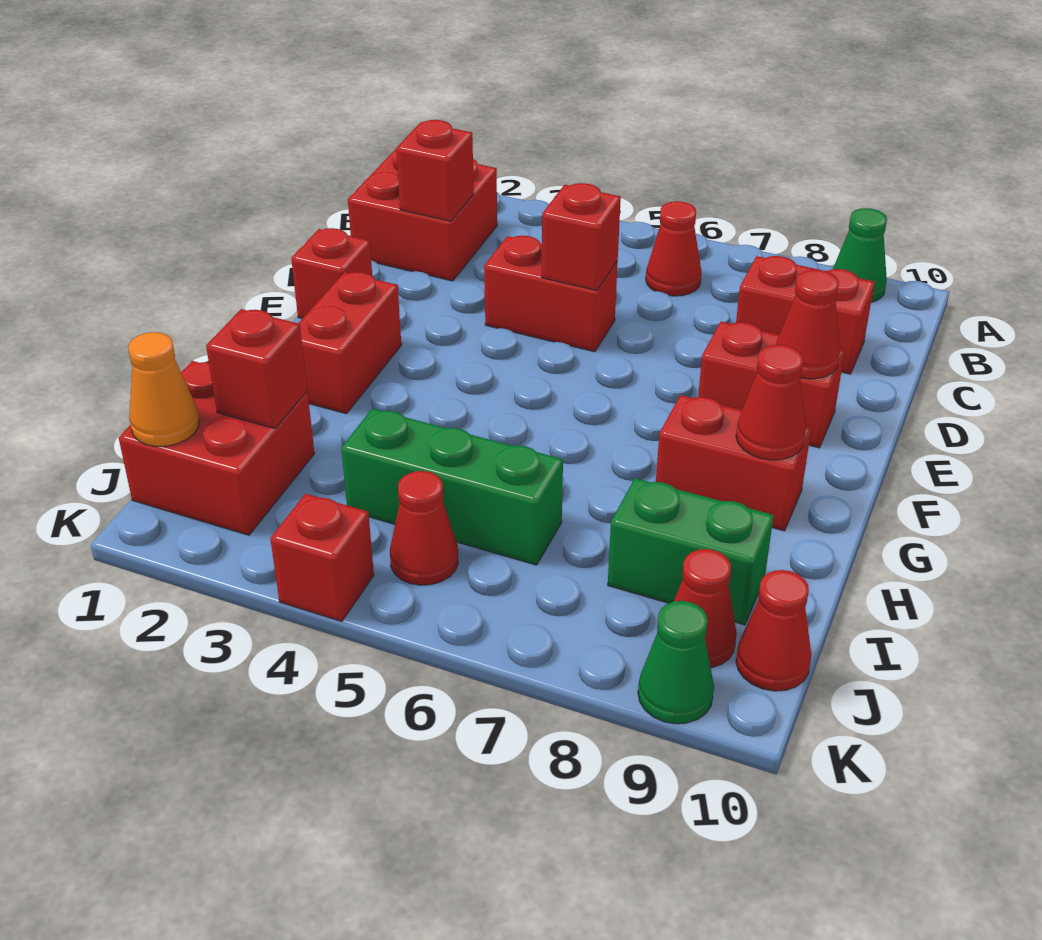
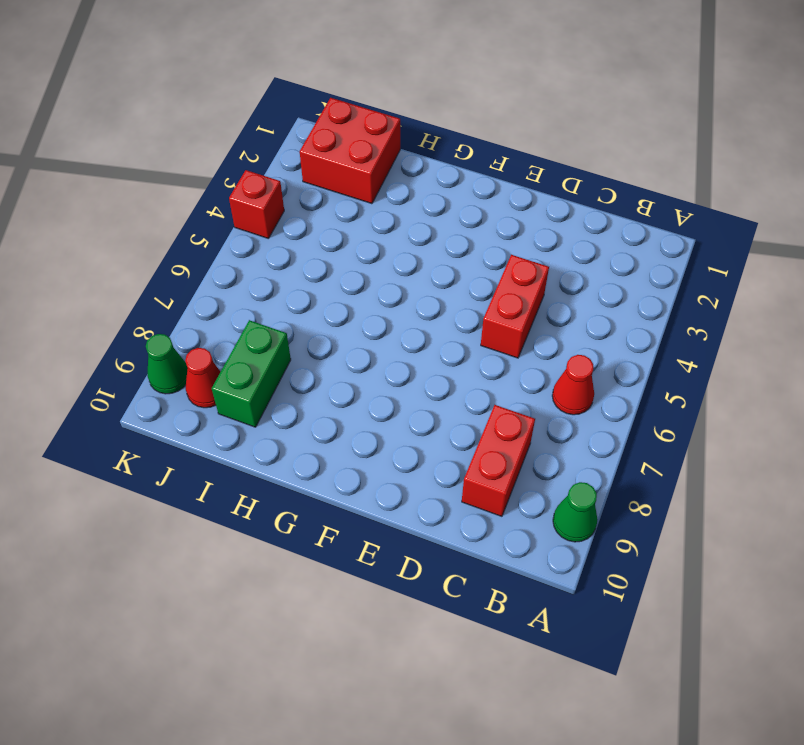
none -> red brick B1:C2 level 1
none -> red brick E1 level 1
none -> red brick E8:E9 level 1

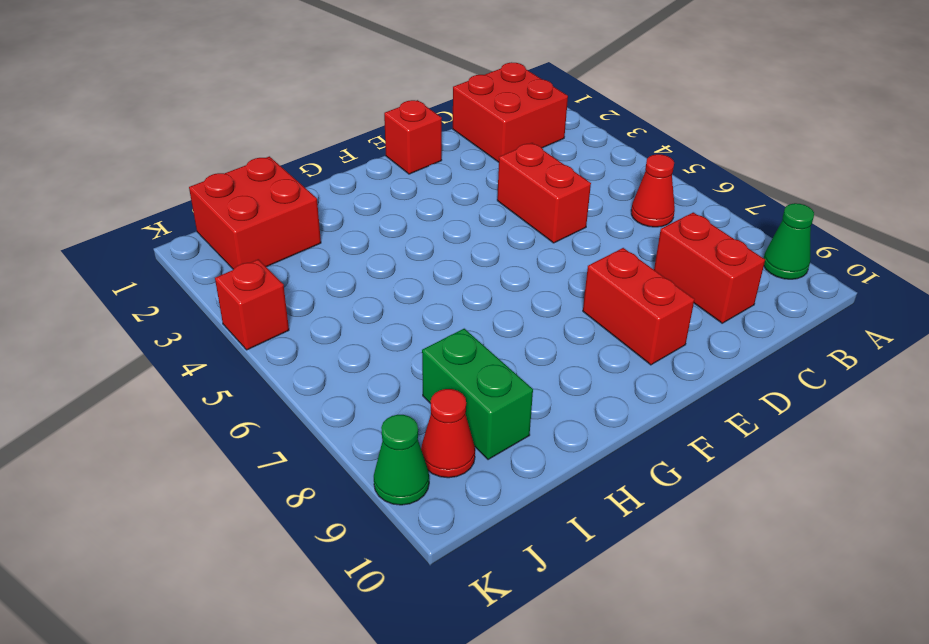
none -> red brick F2:G2 level 1
none -> red brick G8:G9 level 1
none -> green brick I4:I6 level 1

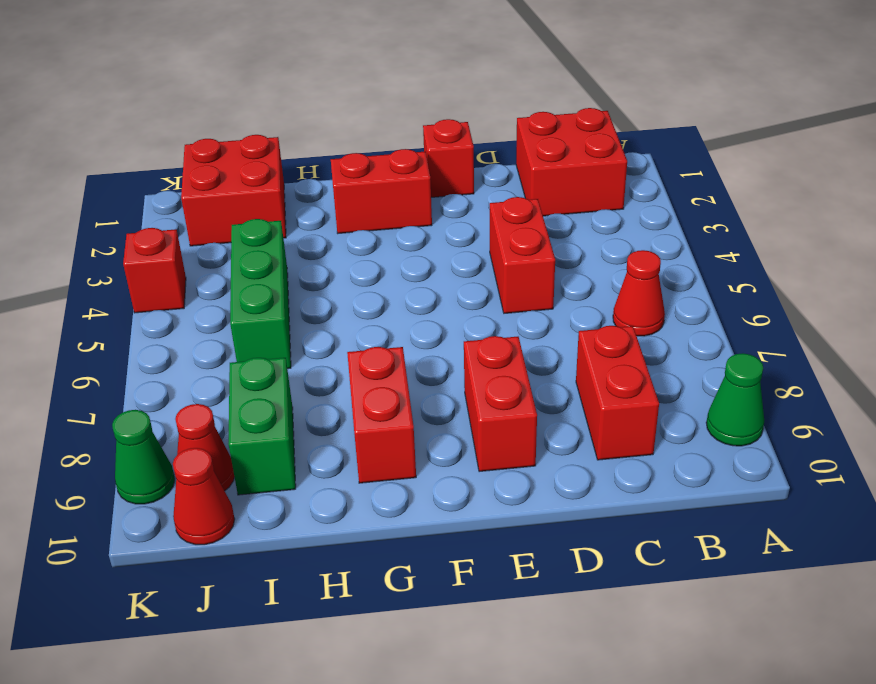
none -> red cone J5 level 1
none -> red brick C2 level 2
none -> red brick D5 level 2

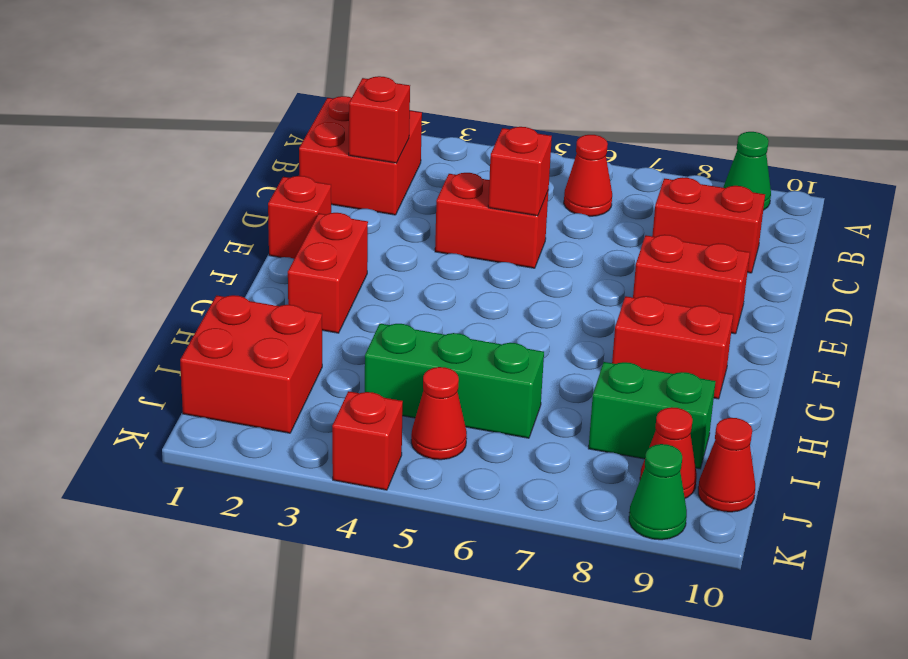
none -> red cone E9 level 2
none -> red cone G9 level 2
none -> red brick I2 level 2

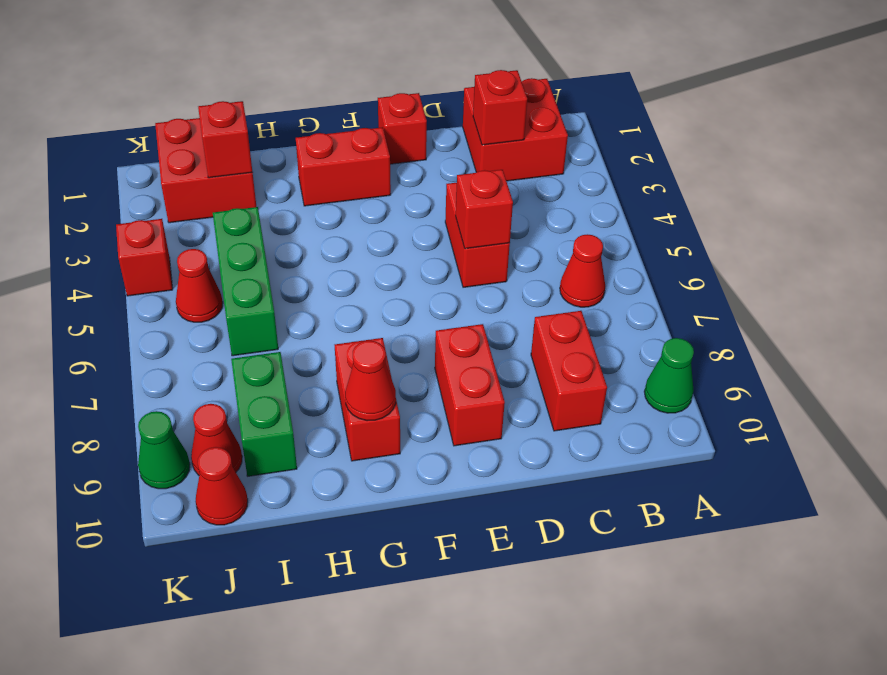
none -> red cone E9 level 2
none -> orange cone J1 level 2

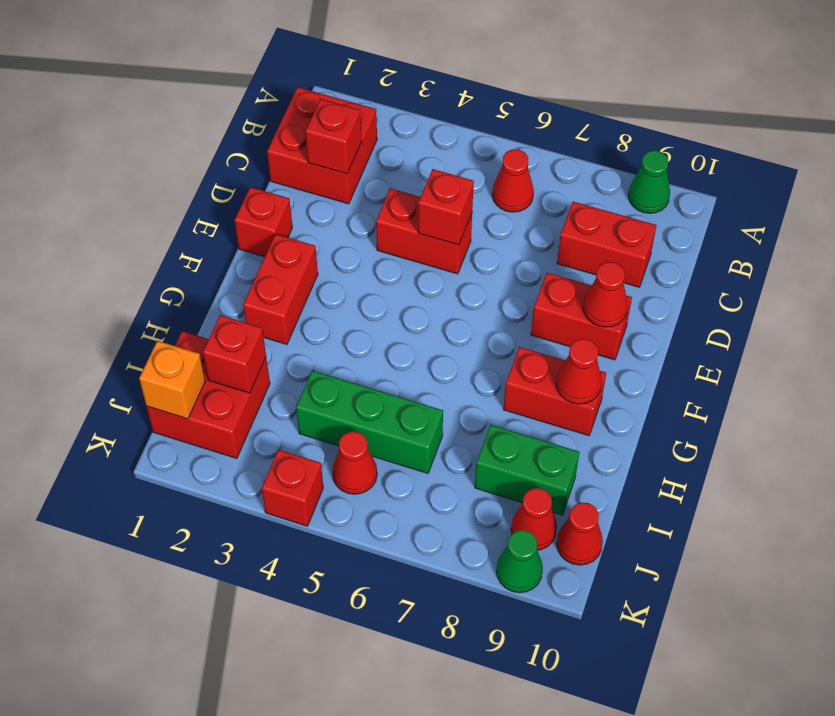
orange brick J1 level 2 -> orange cone J1 level 2

